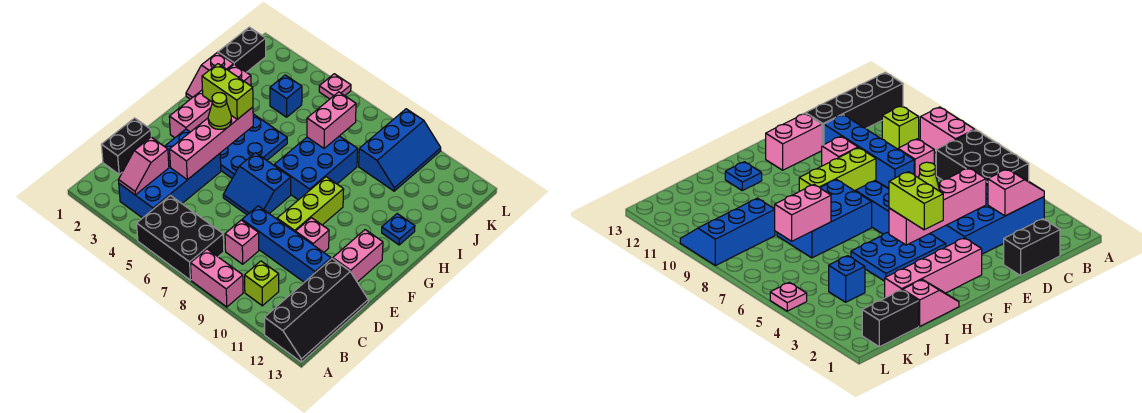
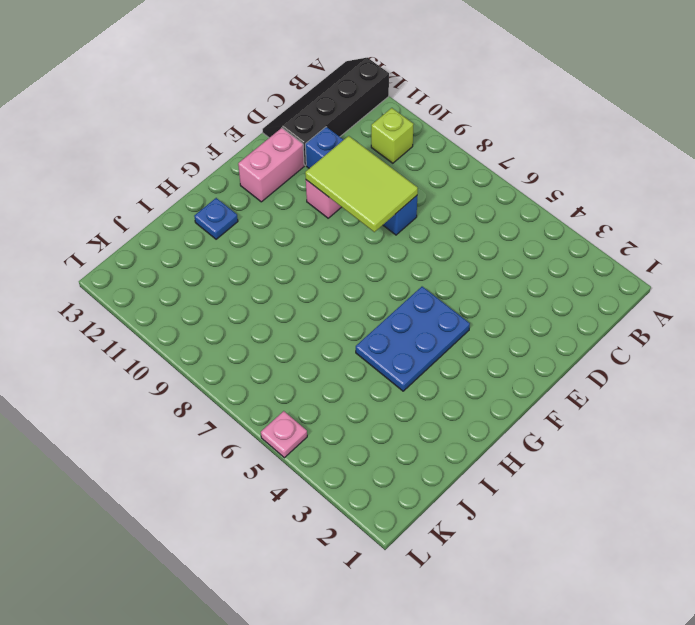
lime tile D8:E10 level 2 -> none
none -> black brick A5:B7 level 1
none -> pink brick A8:A9 level 1
none -> blue brick B3:E4 level 1

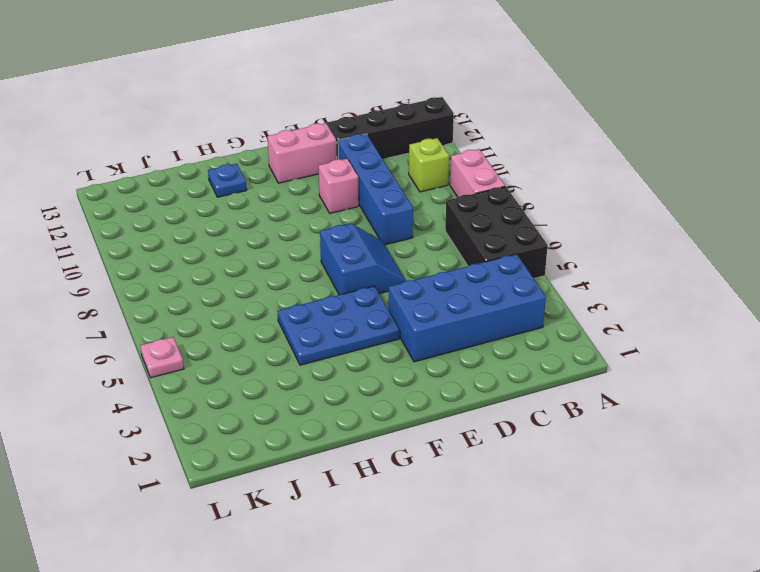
none -> black brick C1:D1 level 1
none -> pink brick C8 level 1
none -> lime brick E9:G9 level 1

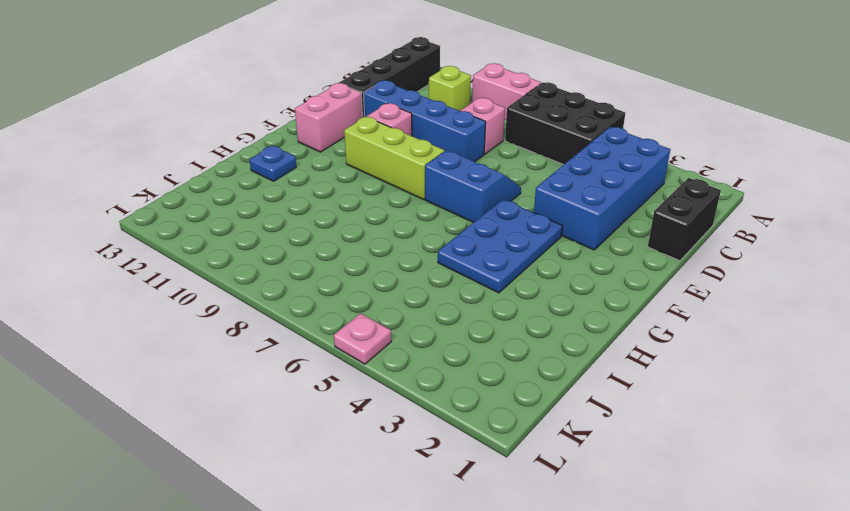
lime brick F8:F10 level 1 -> lime brick E9:G9 level 1
none -> pink brick F2:I2 level 1
none -> blue brick G7:I8 level 1
none -> pink slope H1:I1 level 1 top I

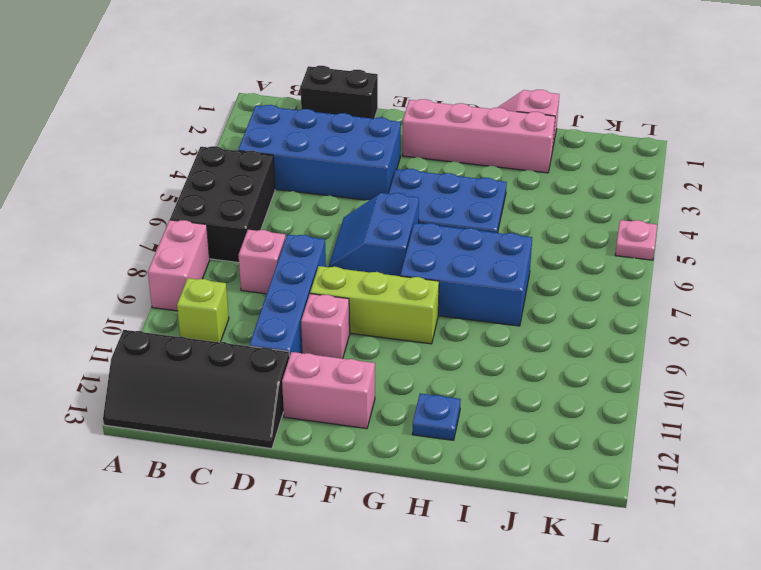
none -> black brick J1:K1 level 1
none -> blue brick J4 level 1
none -> blue slope J9:L10 level 1 top 9

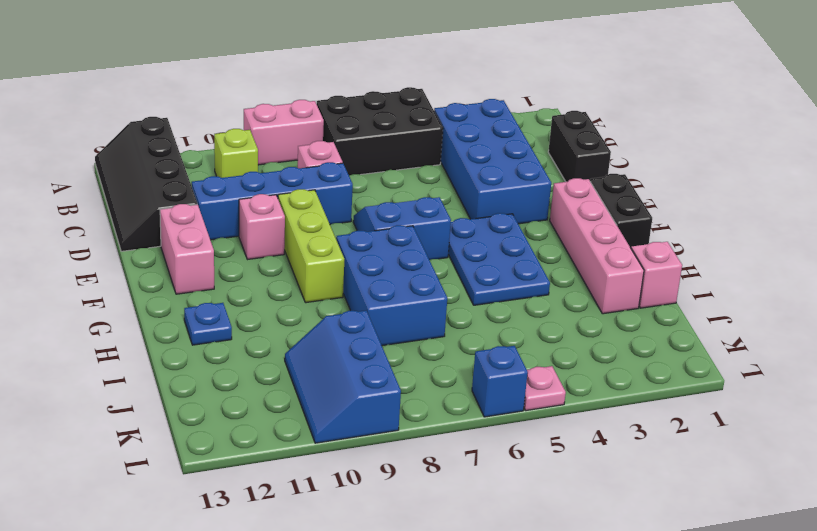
black brick F1:G1 level 1 -> black brick J1:K1 level 1
blue brick L6 level 1 -> blue brick J4 level 1
none -> pink slope B3:C3 level 2 top C
none -> pink brick D4:G4 level 2
none -> pink brick I7:J7 level 2

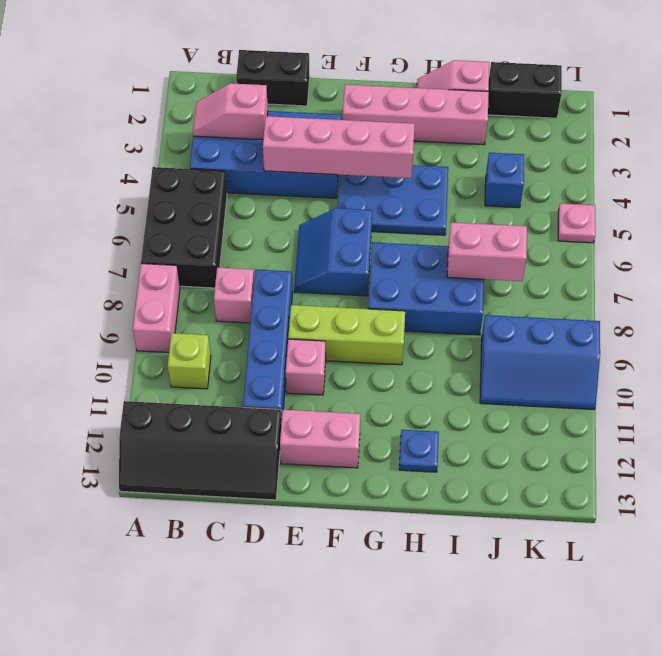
none -> lime cone F4 level 3
none -> lime brick G3:G4 level 3

